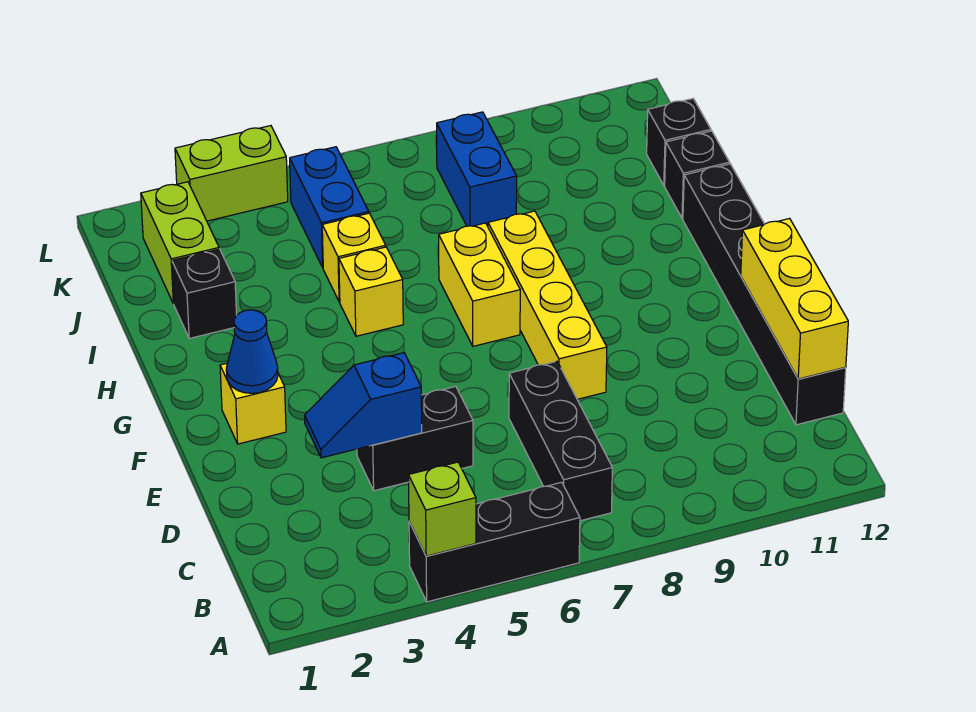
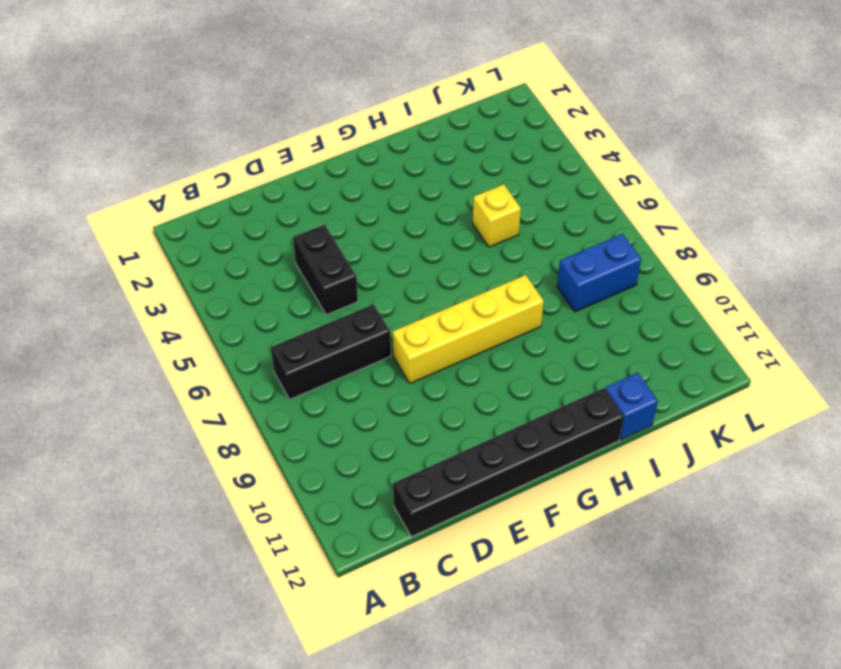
blue brick I12 level 1 -> black brick I12 level 1
none -> black brick A4:A6 level 1
none -> yellow brick F2 level 1
none -> yellow brick G7:H7 level 1

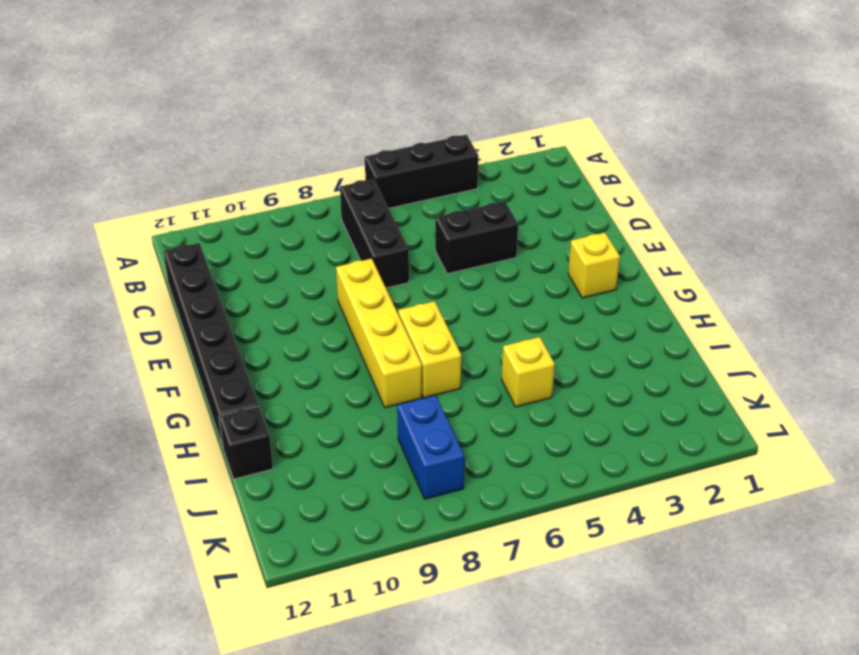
none -> yellow brick H5 level 1
none -> black brick I2 level 1
none -> lime brick J2:K2 level 1

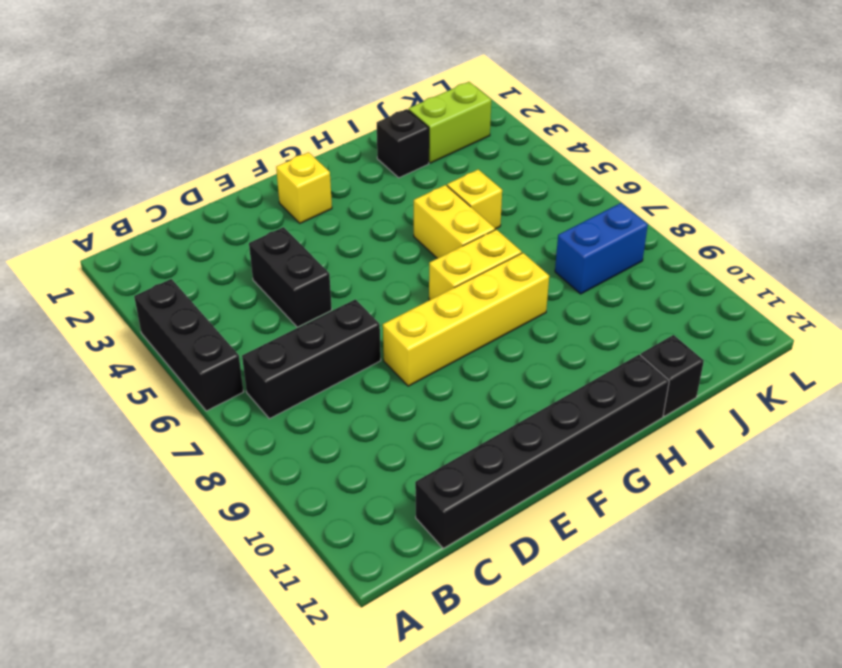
yellow brick H5:H6 level 1 -> yellow brick H5 level 1
none -> blue brick J5:K5 level 1
none -> black brick J12 level 1
none -> lime brick L3:L4 level 1

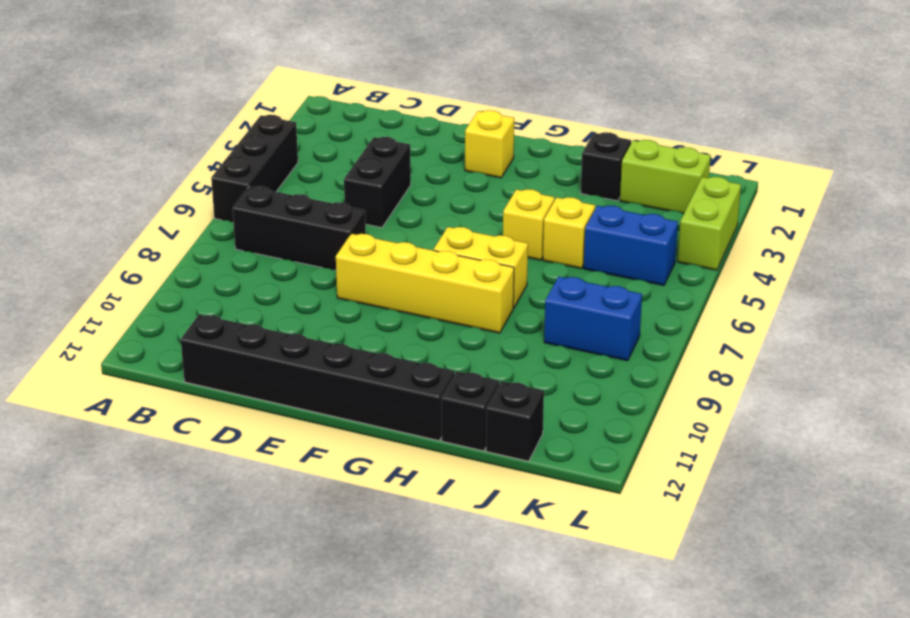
none -> lime brick A4 level 2
none -> yellow brick C12:E12 level 2
none -> blue slope D3:D4 level 2 top 4

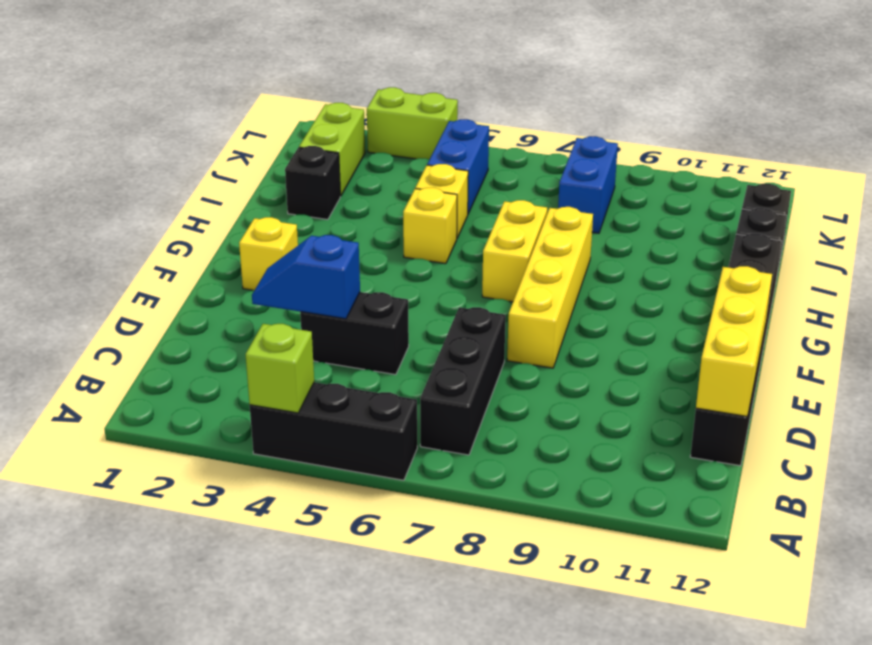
none -> blue cone F2 level 2

